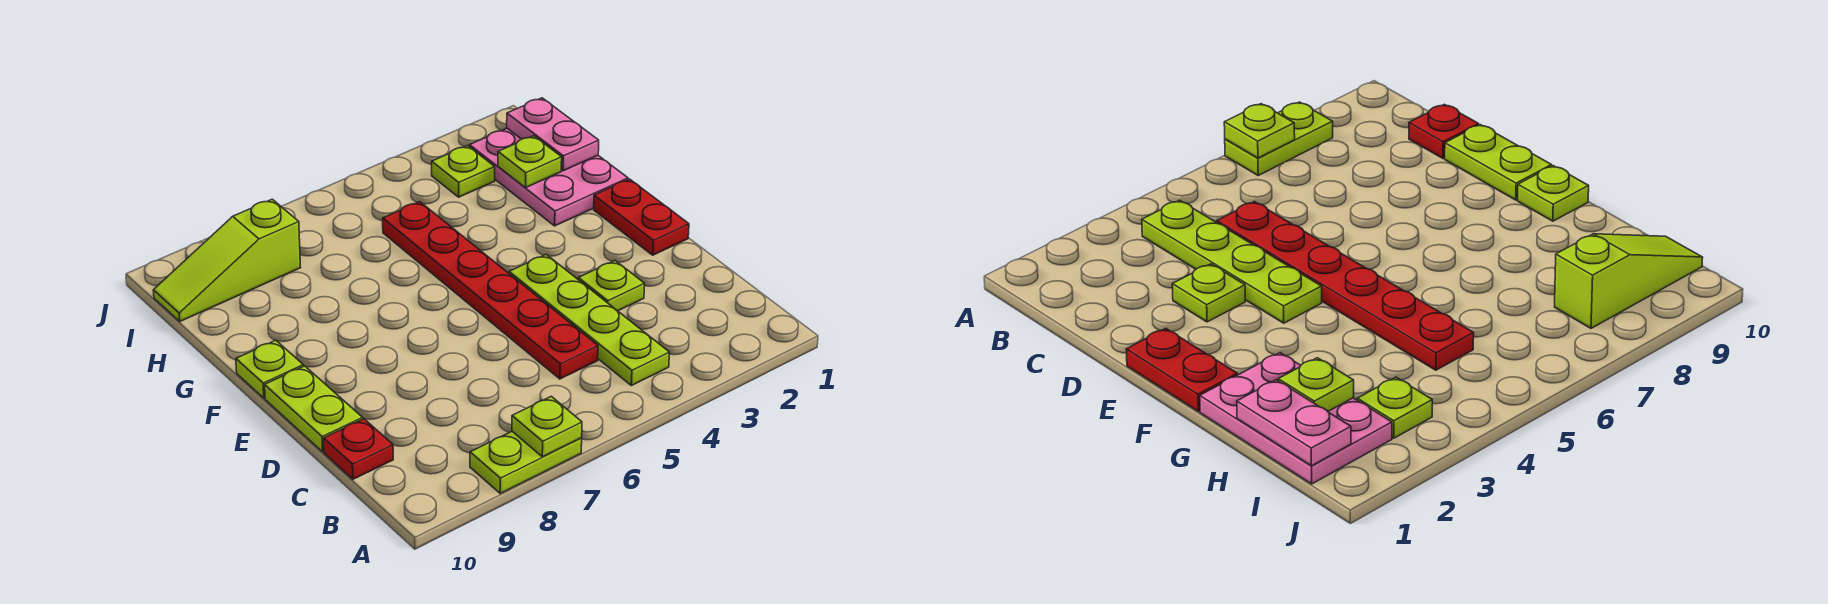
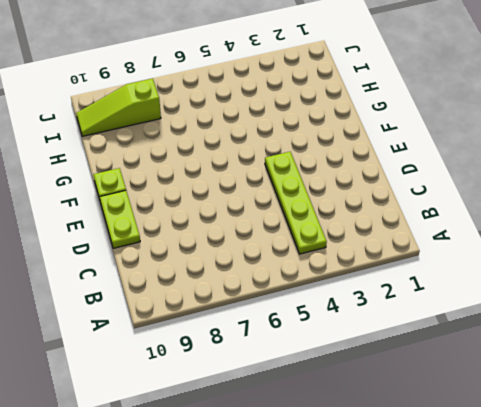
none -> lime plate A7:A8 level 1
none -> red plate C5:H5 level 1
none -> red plate C10 level 1

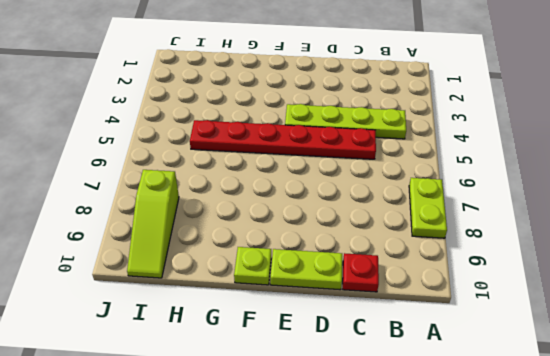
none -> lime plate D3 level 1
none -> red plate E1:F1 level 1
none -> pink plate G1:I2 level 1

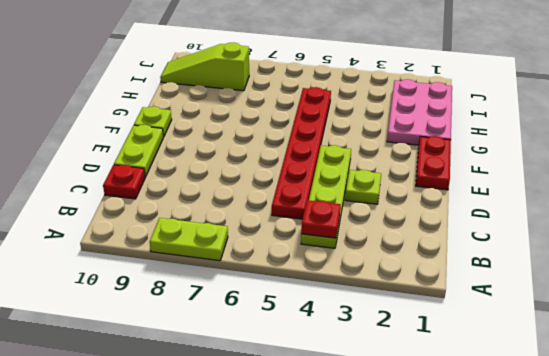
red plate B4 level 2 -> none
none -> lime plate I3 level 1
none -> lime plate A7 level 2
none -> pink plate H1:I1 level 2

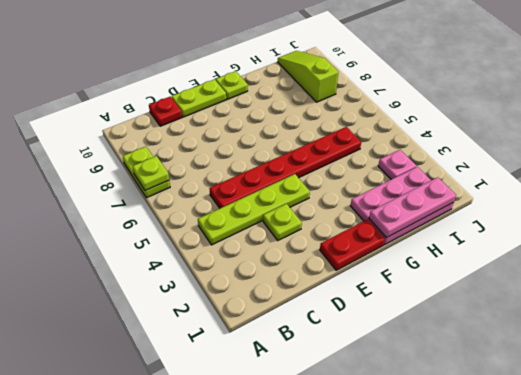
pink plate G1:I1 level 2 -> pink plate H1:I1 level 2
pink plate I3 level 1 -> lime plate I3 level 1
none -> lime plate H2 level 2

